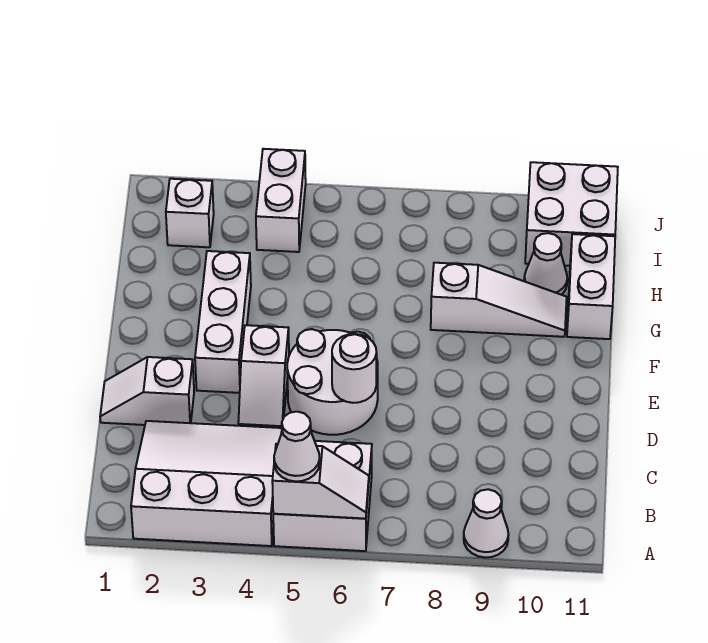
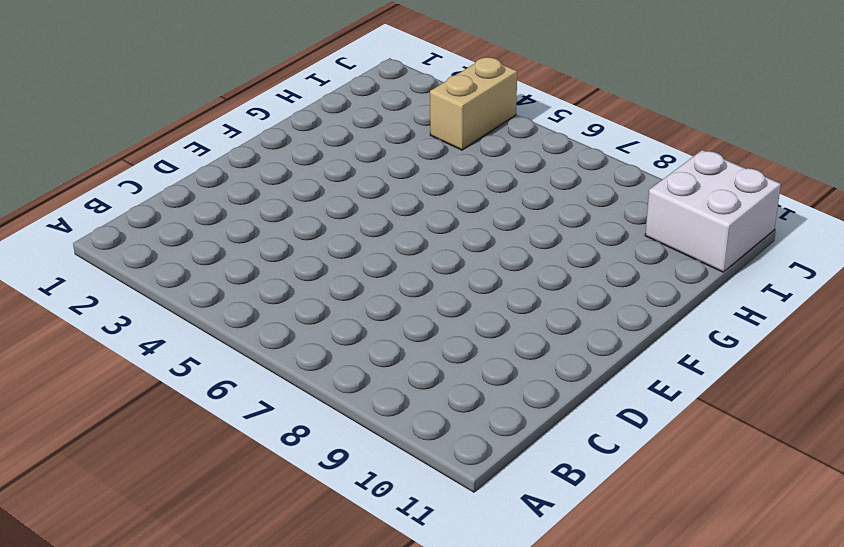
tan brick I4:J4 level 1 -> white brick I4:J4 level 1
none -> white slope A2:C4 level 1 top A
none -> white brick A5:B6 level 1
none -> white cone A9 level 1

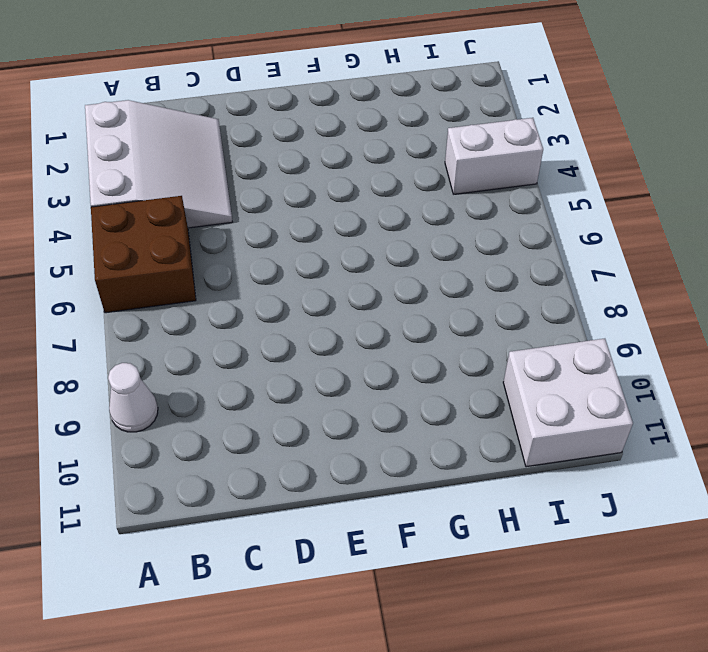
brown brick A5:B6 level 1 -> white brick A5:B6 level 1
none -> white slope D1:D2 level 1 top 2
none -> white slope D4:E4 level 1 top E
none -> white round brick D5:E6 level 1

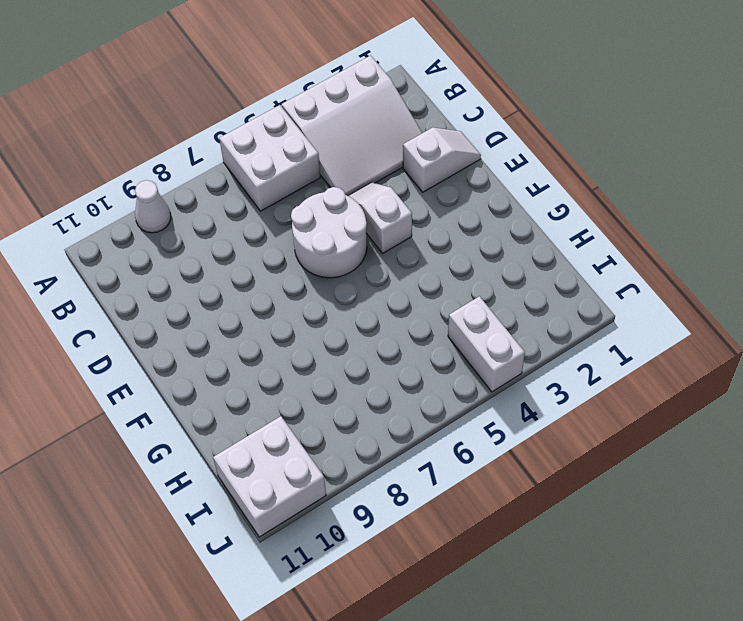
none -> white brick E3:G3 level 1
none -> white slope G8:G10 level 1 top 8
none -> white brick G11:H11 level 1

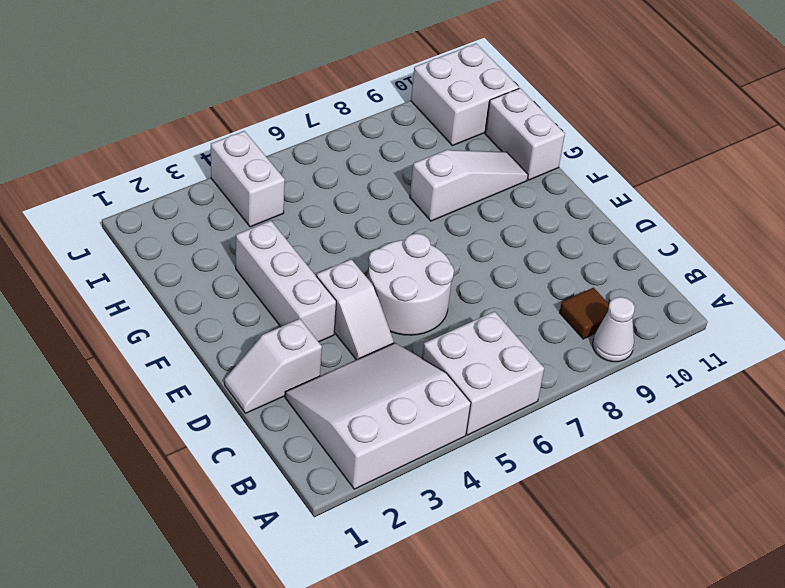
brown tile B9 level 1 -> none
none -> white cone H10 level 1
none -> white brick I2 level 1
none -> white slope A5:A6 level 2 top 5

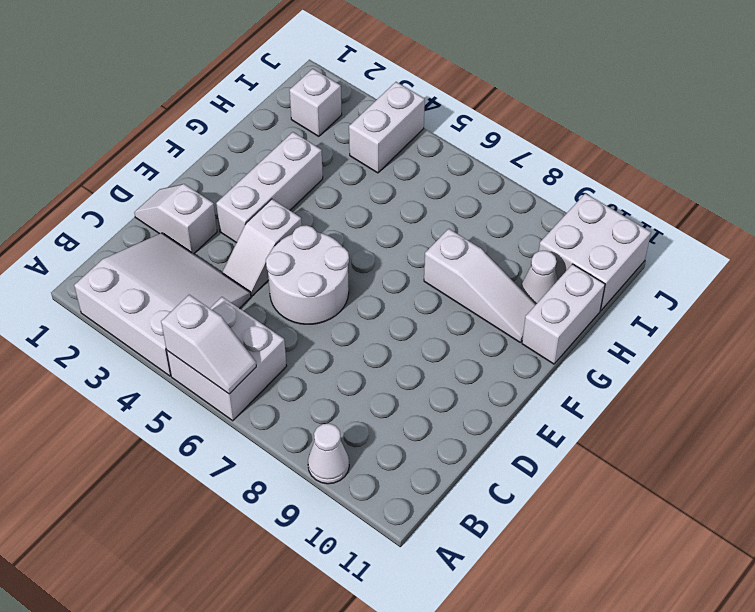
none -> white round brick D6 level 2
none -> white cone A5 level 3

